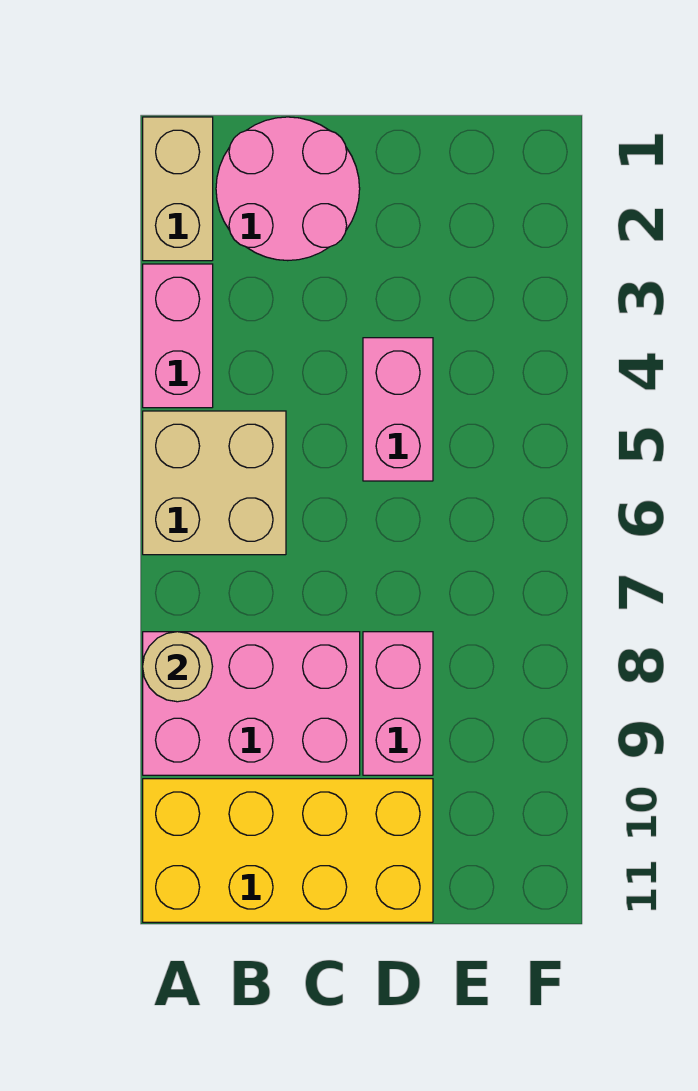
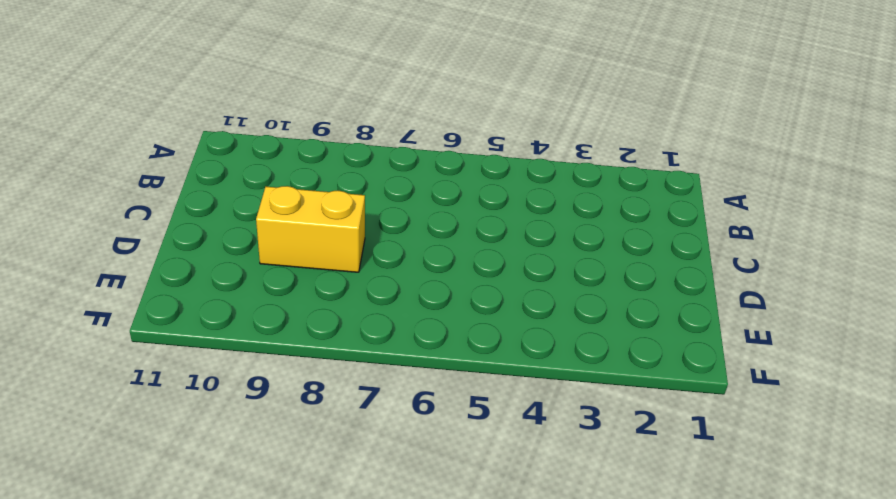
yellow brick D8:D9 level 1 -> pink brick D8:D9 level 1
none -> tan brick A1:A2 level 1
none -> pink brick A3:A4 level 1

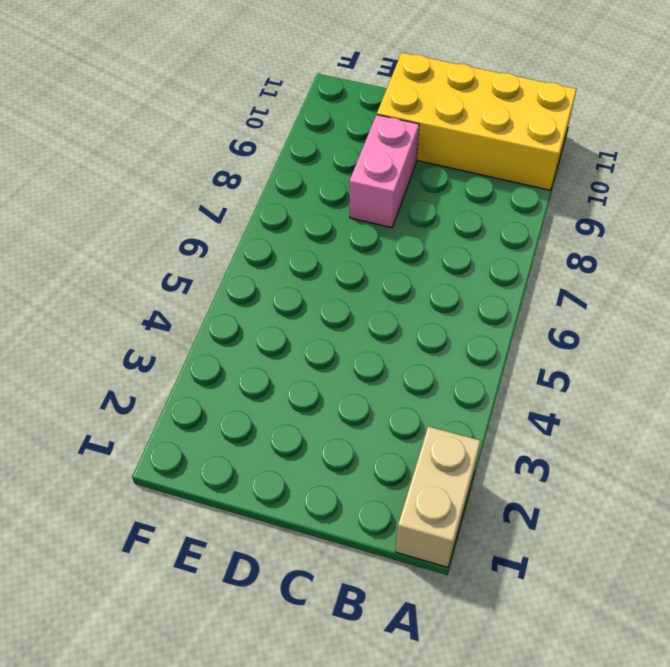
none -> pink brick A3:A4 level 1
none -> tan brick A5:B6 level 1

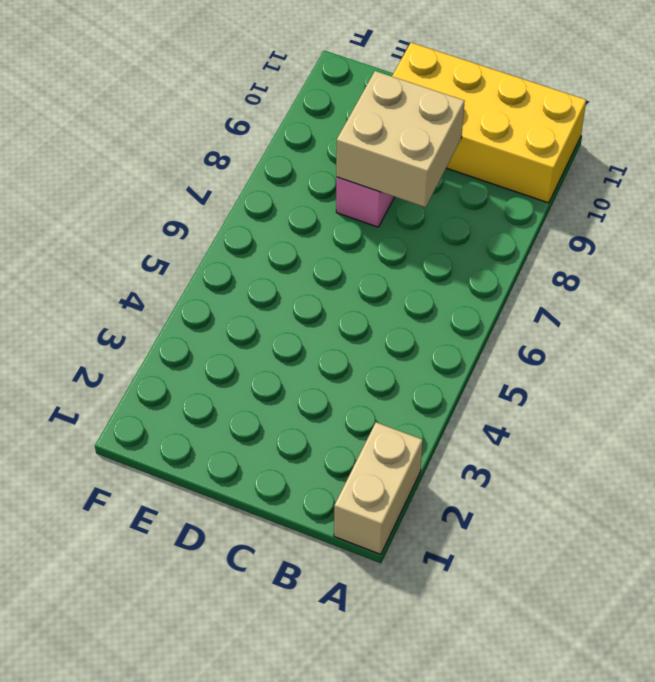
tan brick C8:D9 level 2 -> tan brick A5:B6 level 1
none -> pink brick A3:A4 level 1
none -> pink brick A8:C9 level 1

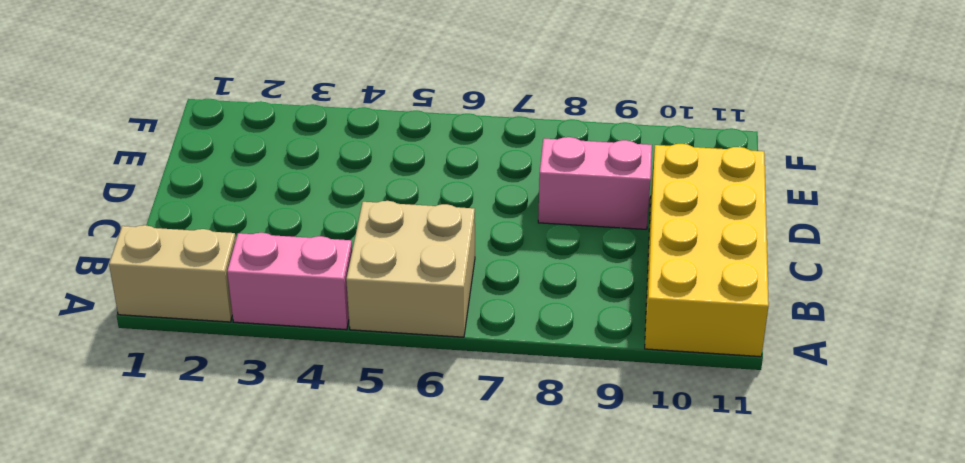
none -> pink brick A8:C9 level 1
none -> pink round brick B1:C2 level 1

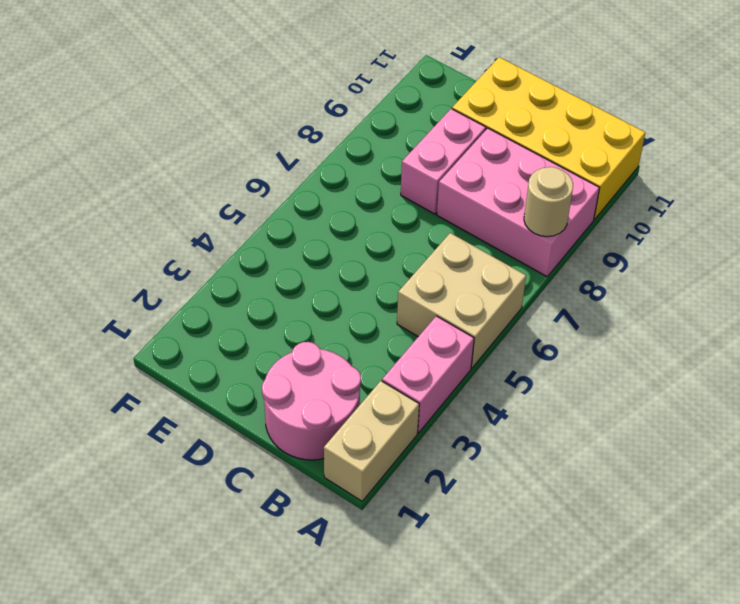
none -> pink brick D4:D5 level 1

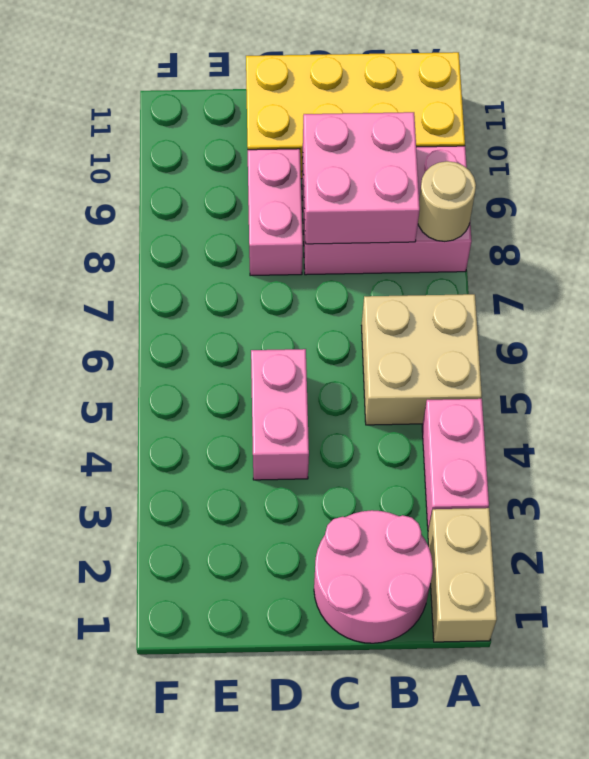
pink brick B8:C9 level 2 -> none

